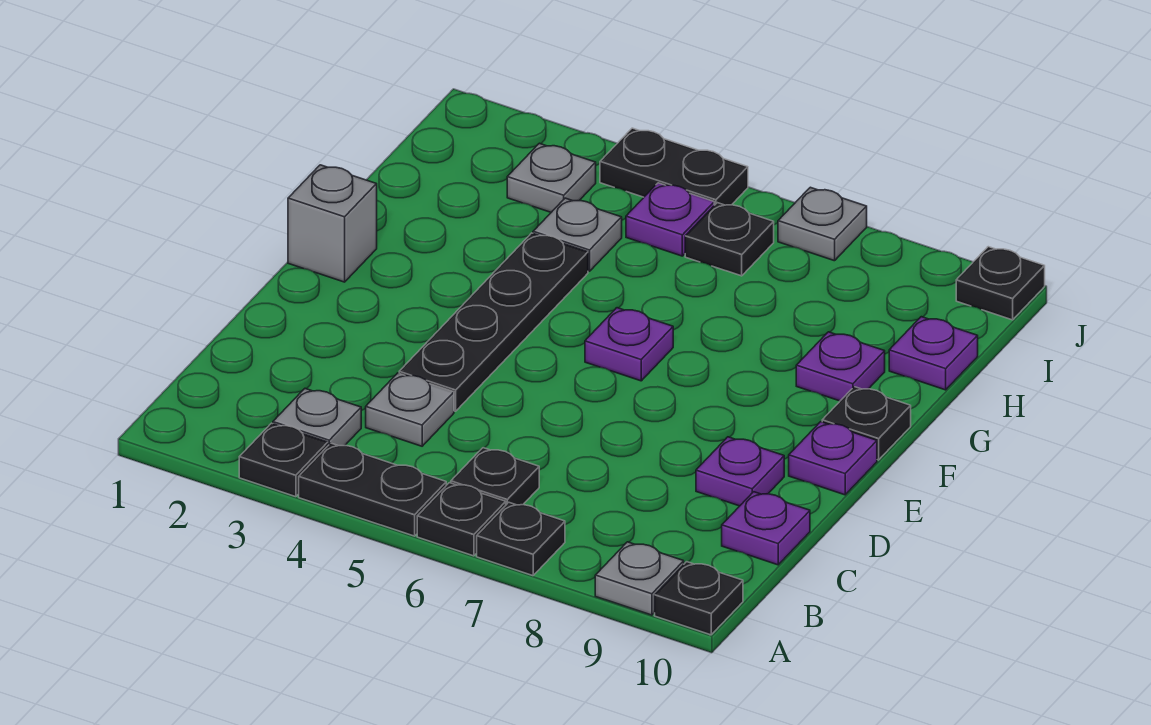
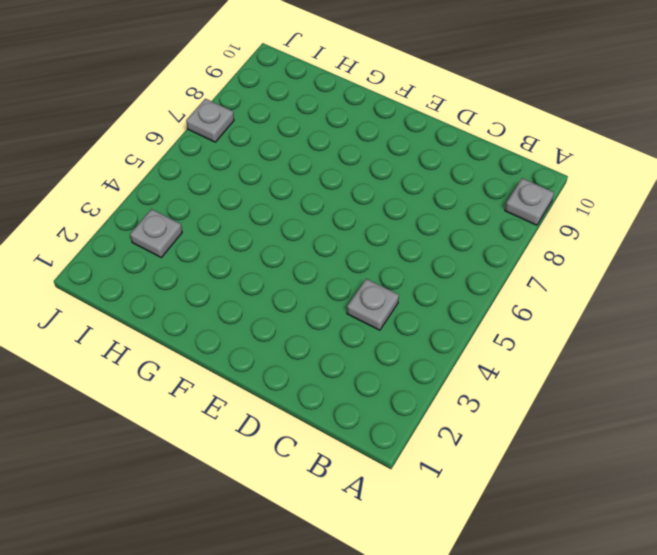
none -> black plate A3 level 1
none -> black plate A4:A5 level 1
none -> black plate A6 level 1

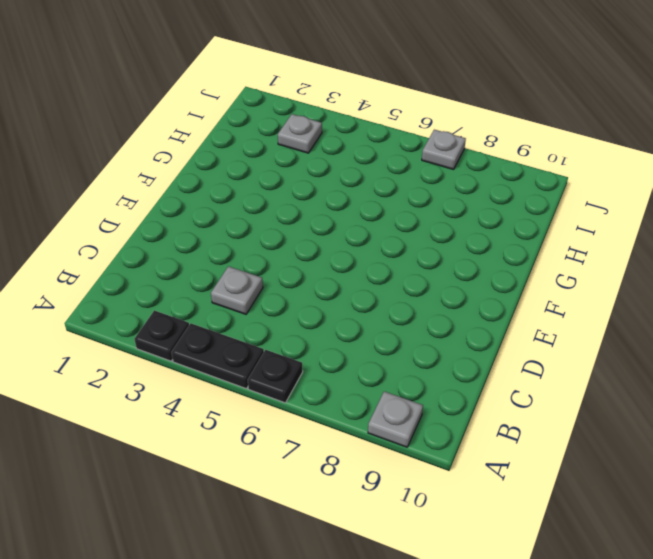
none -> black plate A7 level 1
none -> black plate A10 level 1
none -> grey plate B3 level 1

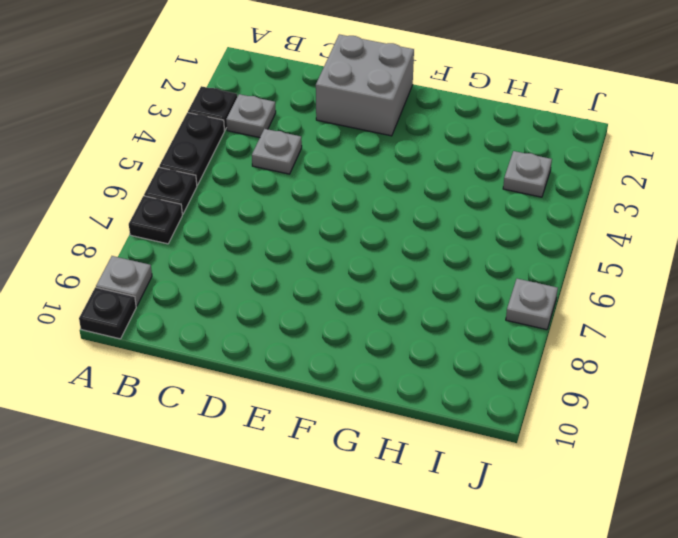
grey brick D1:E2 level 1 -> none
none -> black plate B6 level 1
none -> purple plate C10 level 1
none -> black plate D4:G4 level 1

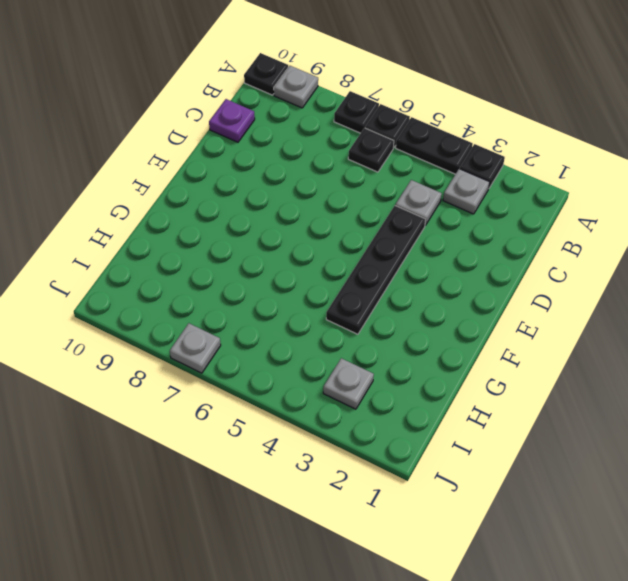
none -> purple plate D9 level 1
none -> purple plate E10 level 1
none -> grey brick F1 level 1

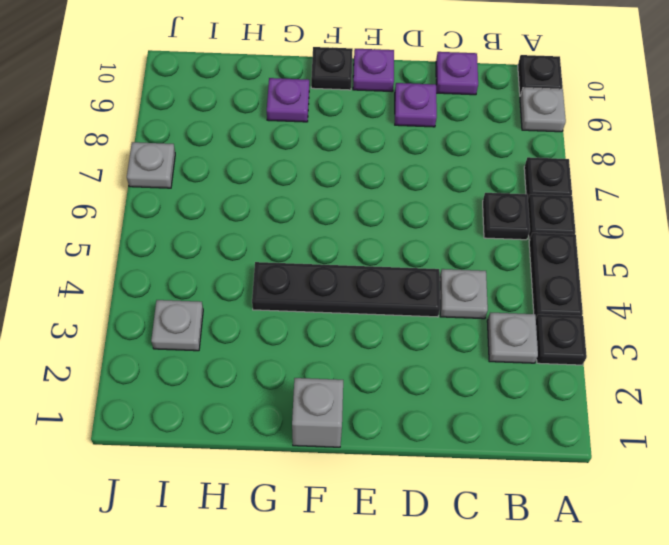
none -> purple plate F6 level 1
none -> grey plate H4 level 1
none -> purple plate H10 level 1

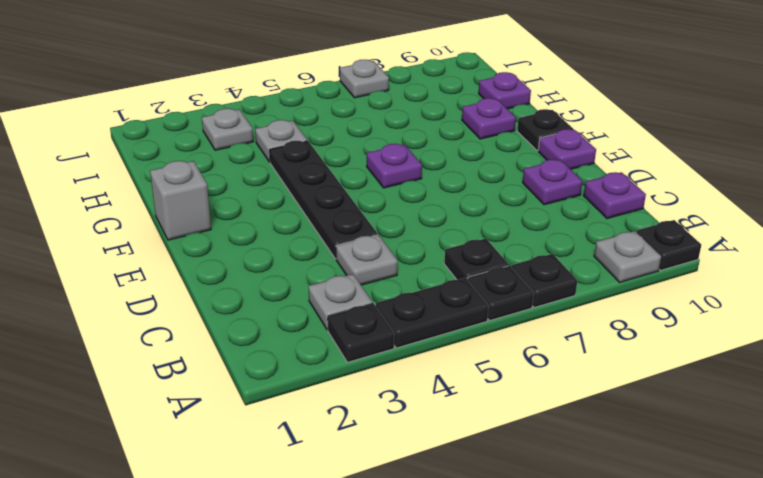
none -> purple plate I5 level 1
none -> black plate I6 level 1
none -> black plate J4:J5 level 1

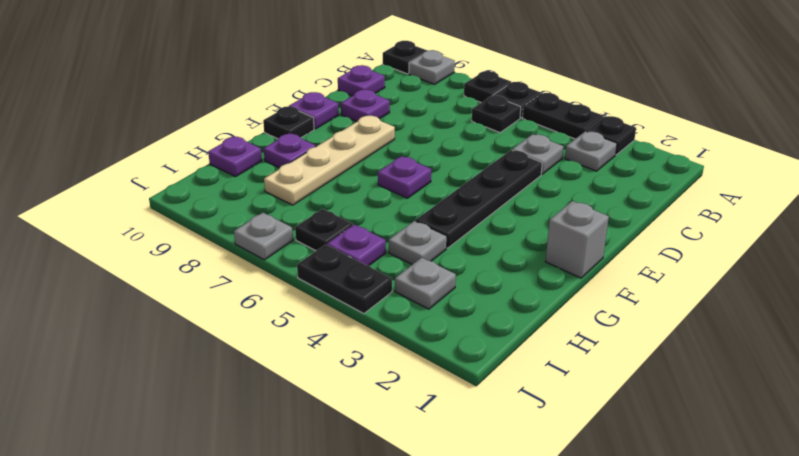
tan plate E8:H8 level 1 -> none
none -> black plate J10 level 1

